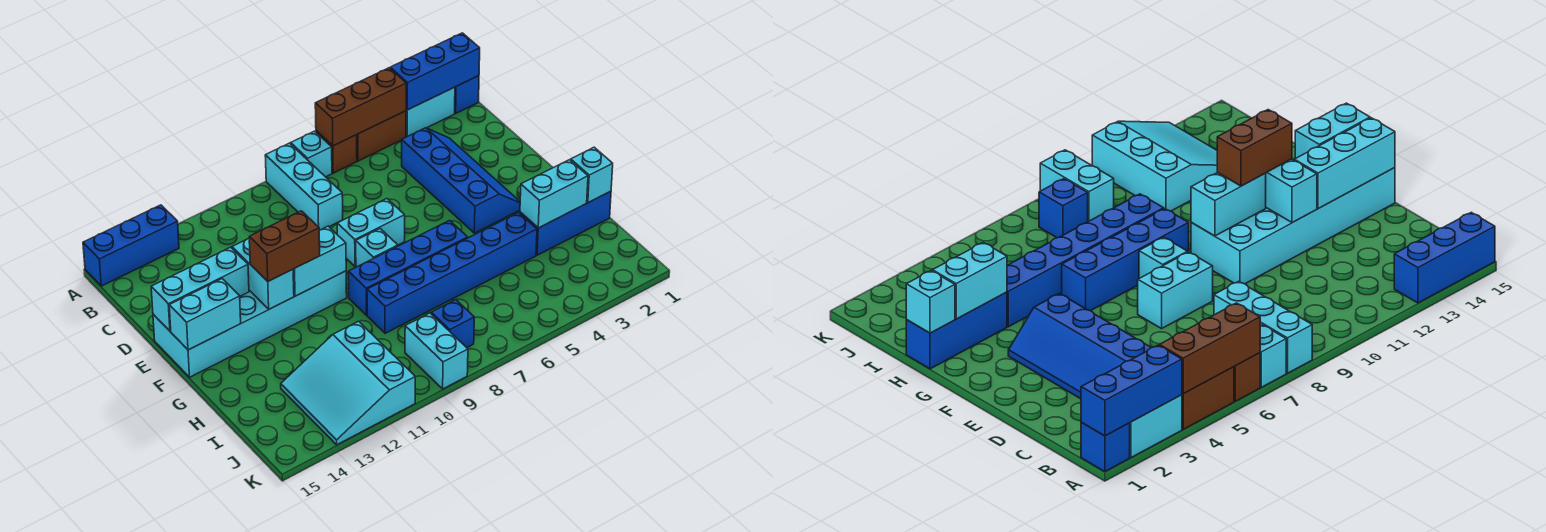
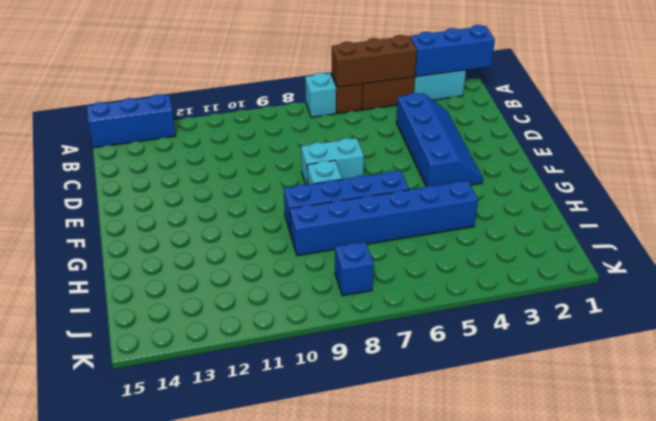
none -> blue brick A1 level 1
none -> cyan brick A8:C8 level 1
none -> cyan brick E10:F15 level 1

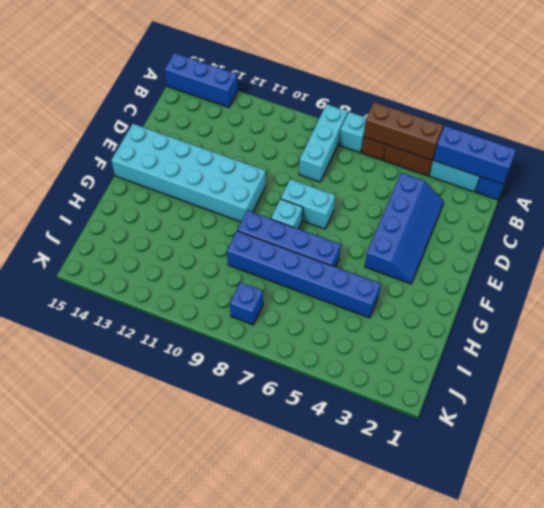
none -> blue brick H1:H3 level 1
none -> cyan slope I11:K13 level 1 top 11
none -> cyan brick J9:K9 level 1

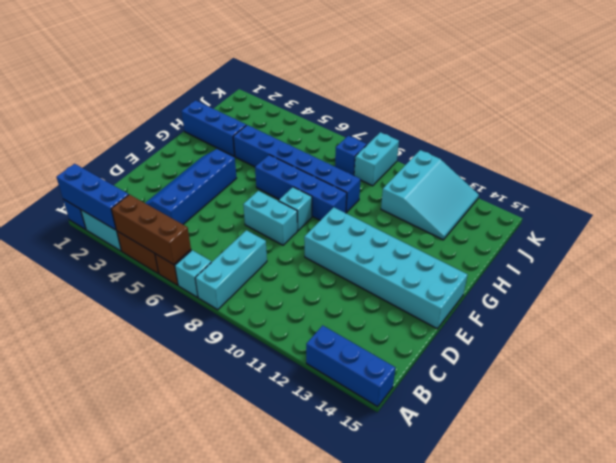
none -> cyan brick E12:F12 level 2
none -> cyan brick E13:E15 level 2
none -> cyan brick F10:F11 level 2

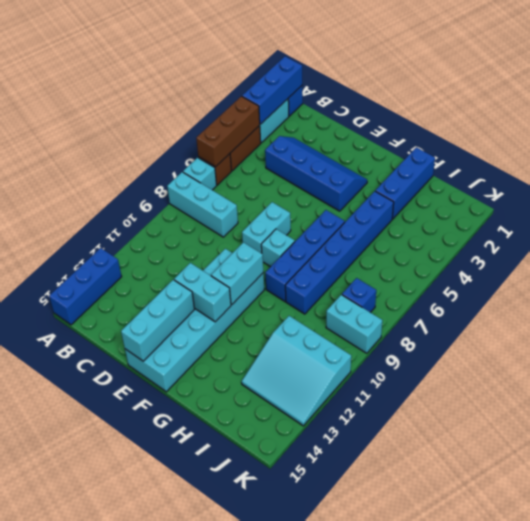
none -> cyan brick F14:F15 level 2
none -> cyan brick H1 level 2
none -> cyan brick H2:H3 level 2

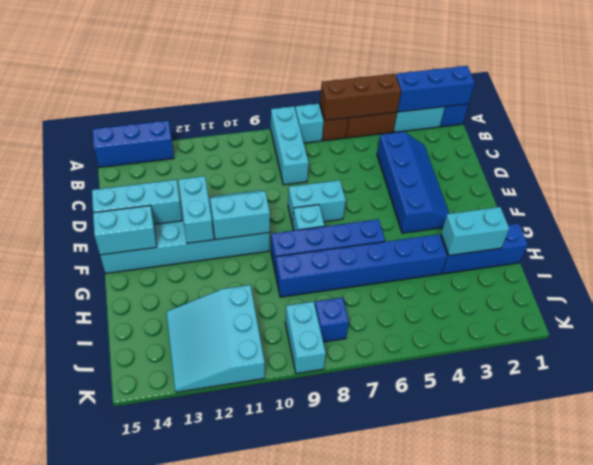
none -> cyan brick H1 level 2
none -> brown brick F11:F12 level 3

